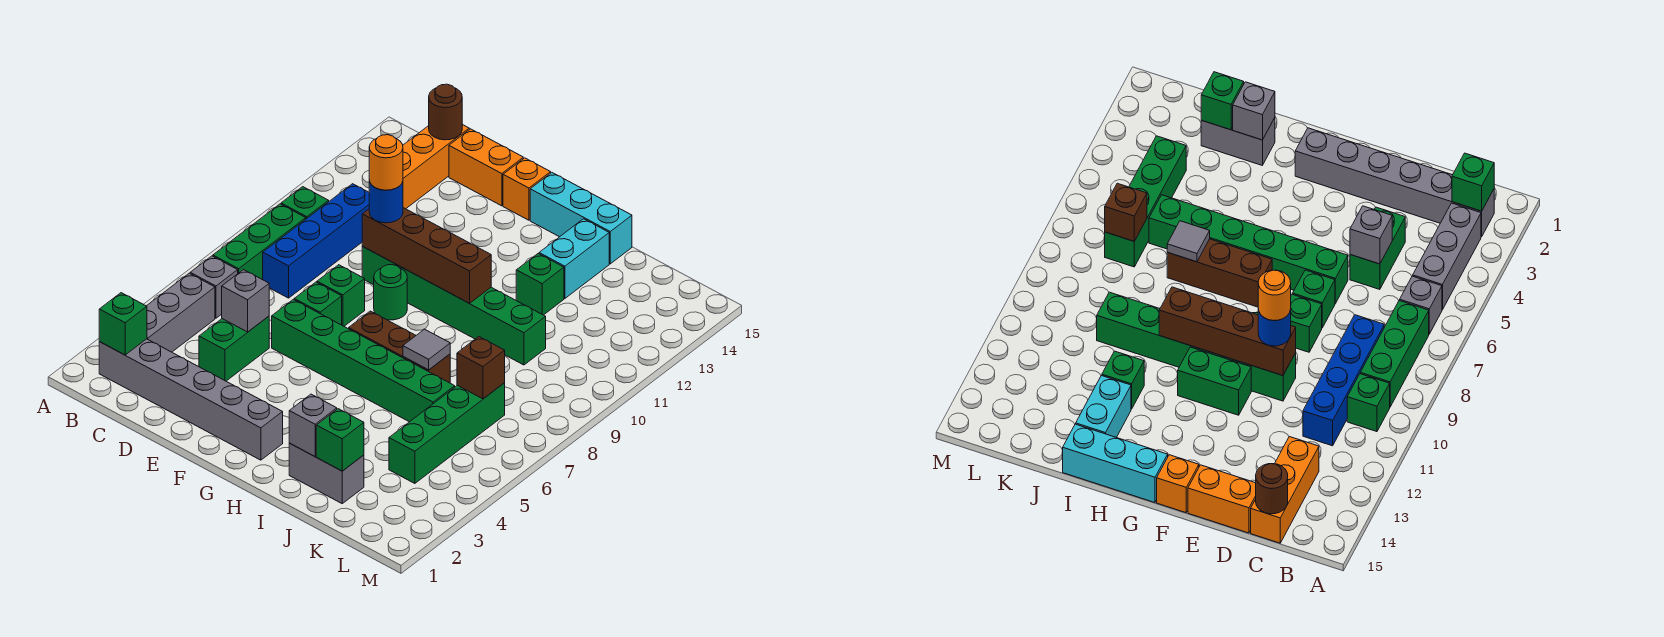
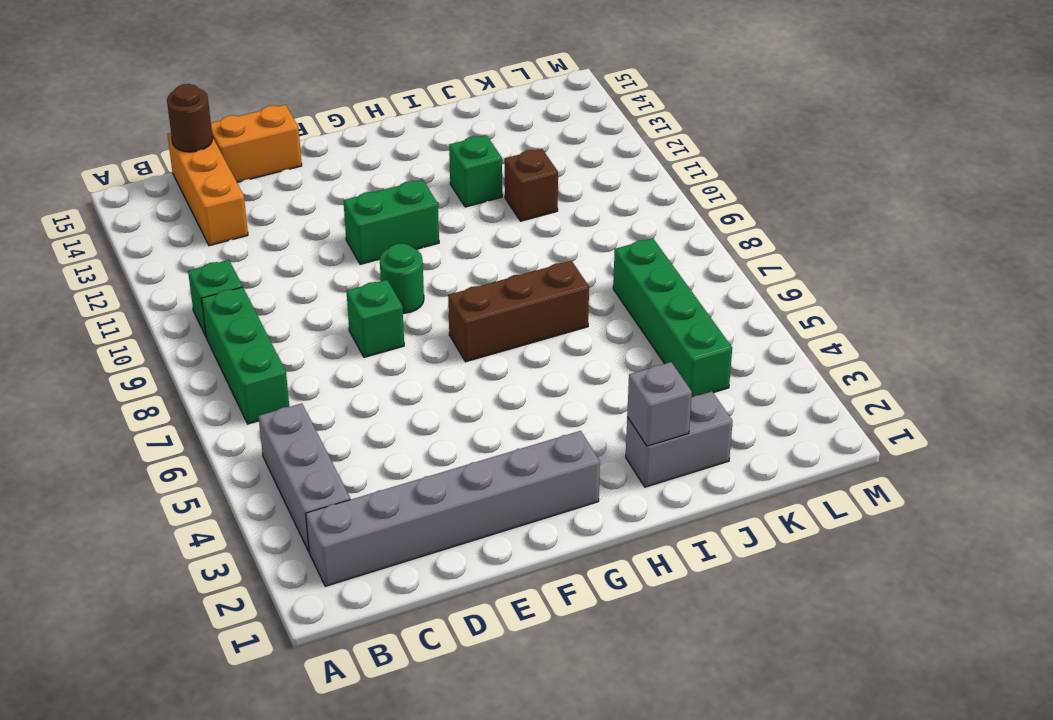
brown brick J11 level 1 -> brown brick K7 level 2
none -> grey brick B6 level 1
none -> blue brick C8:C11 level 1
none -> green brick D4:D5 level 1
none -> green brick E6:J6 level 1

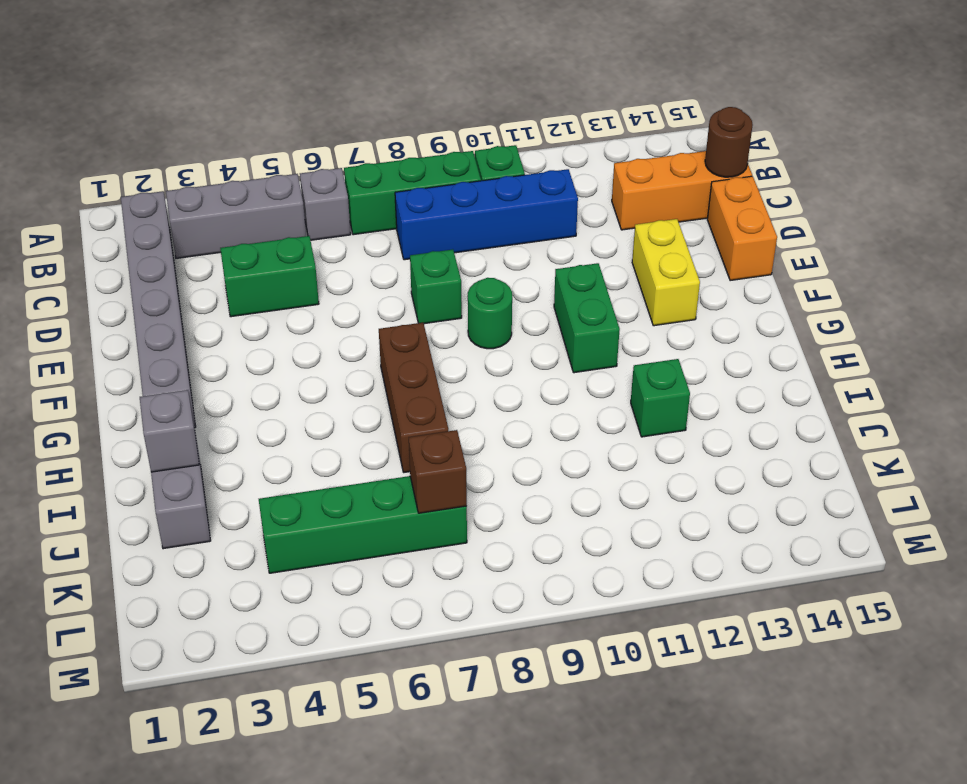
yellow brick E13:F13 level 1 -> none
none -> green brick E6:J6 level 1
none -> green brick E7 level 1
none -> green brick E10:J10 level 1
none -> orange brick F15 level 1

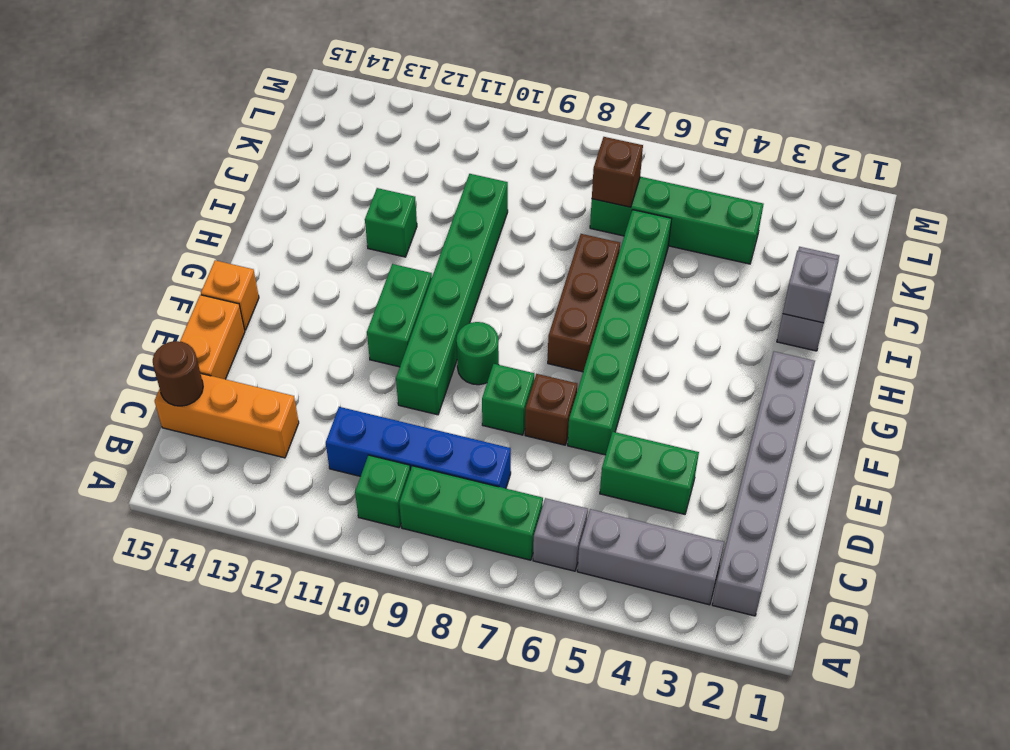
brown brick E7 level 1 -> green brick E7 level 1
none -> cyan brick G15:I15 level 1
none -> cyan brick I13:I14 level 1
none -> green brick B2 level 2
none -> grey brick D5 level 2

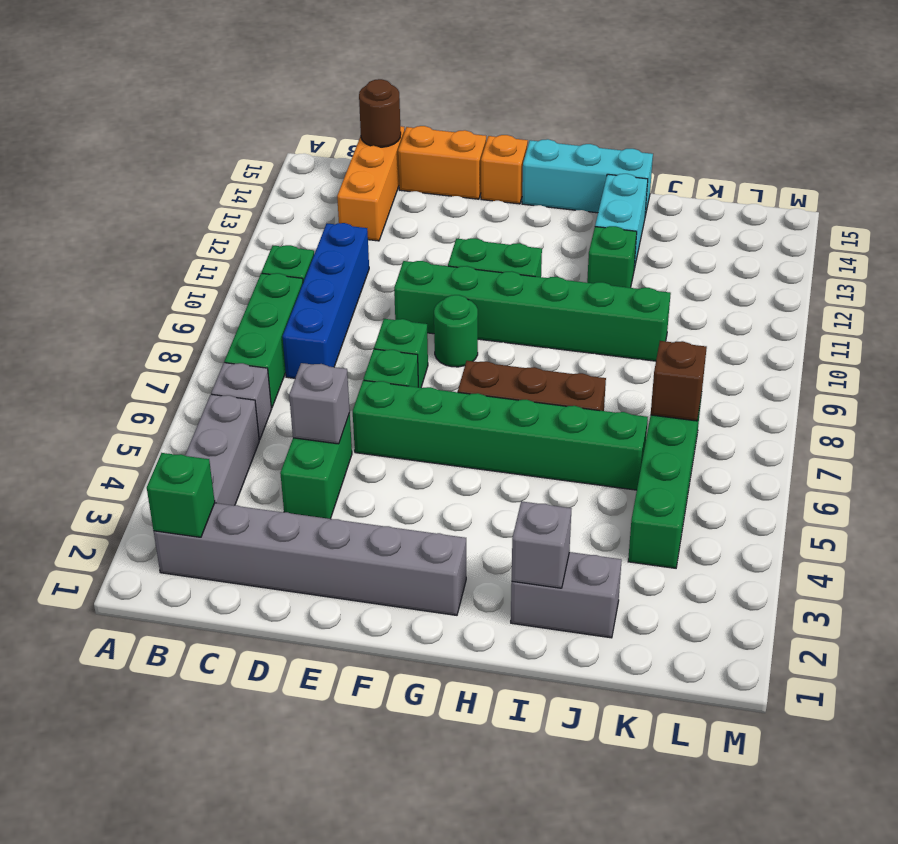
none -> brown brick E10:H10 level 2
none -> grey tile I7 level 2
none -> green brick J2 level 2
none -> blue round brick E10 level 3

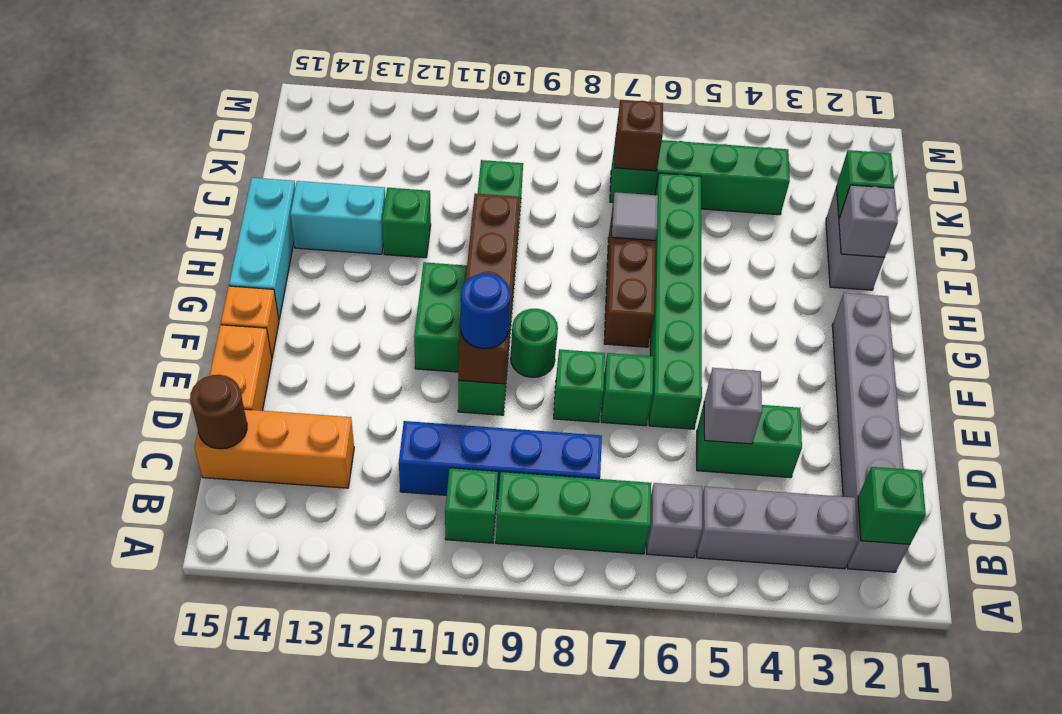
none -> orange round brick E10 level 4

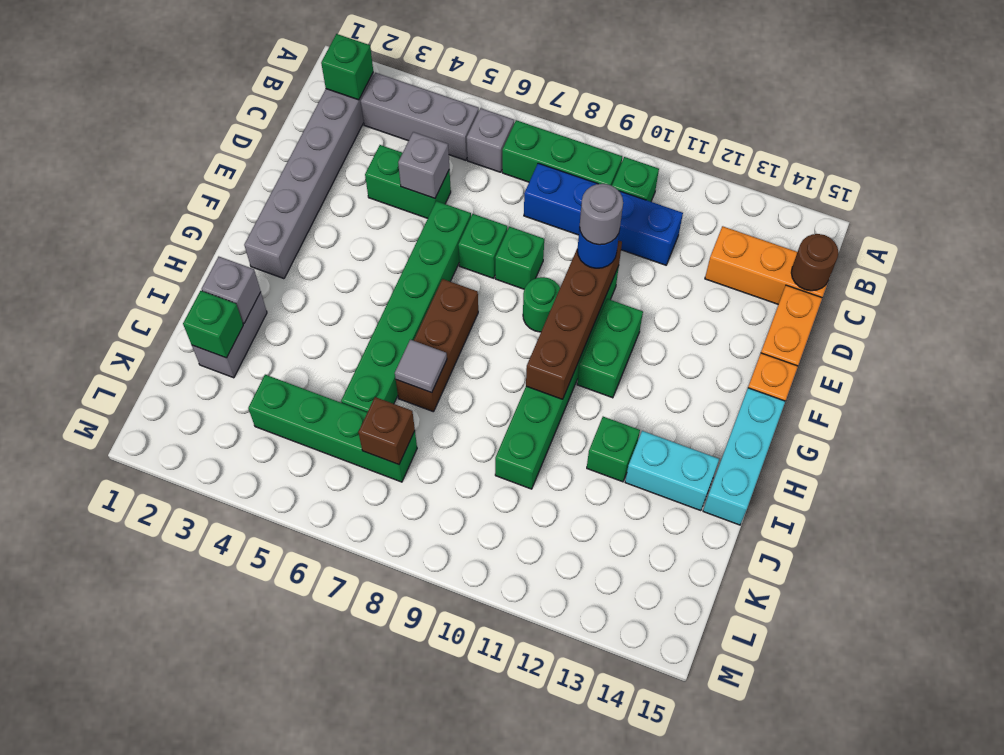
grey round brick E10 level 4 -> orange round brick E10 level 4

